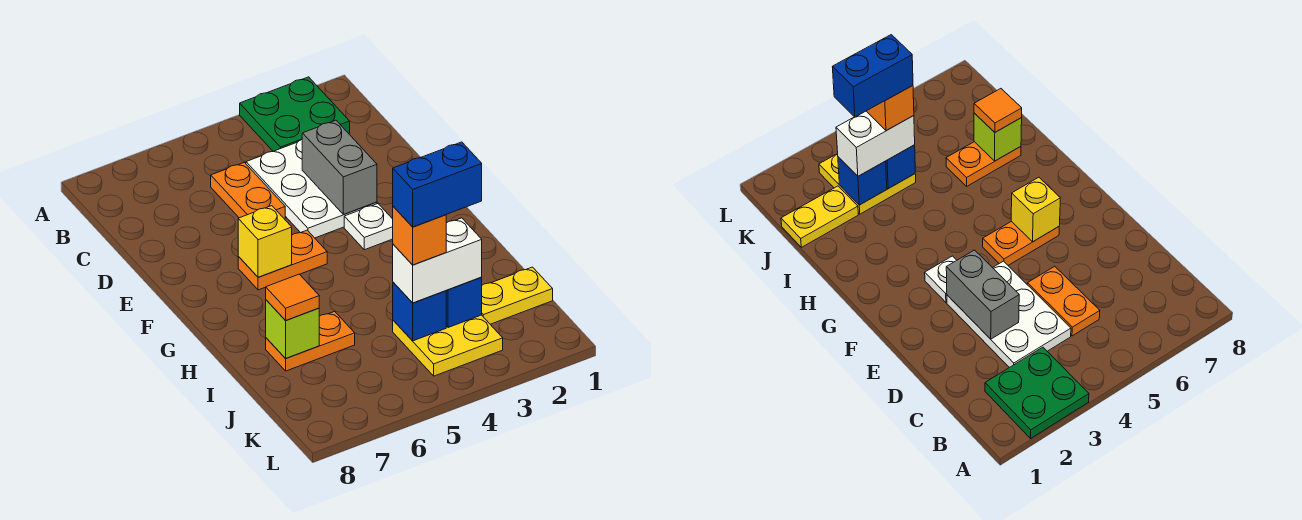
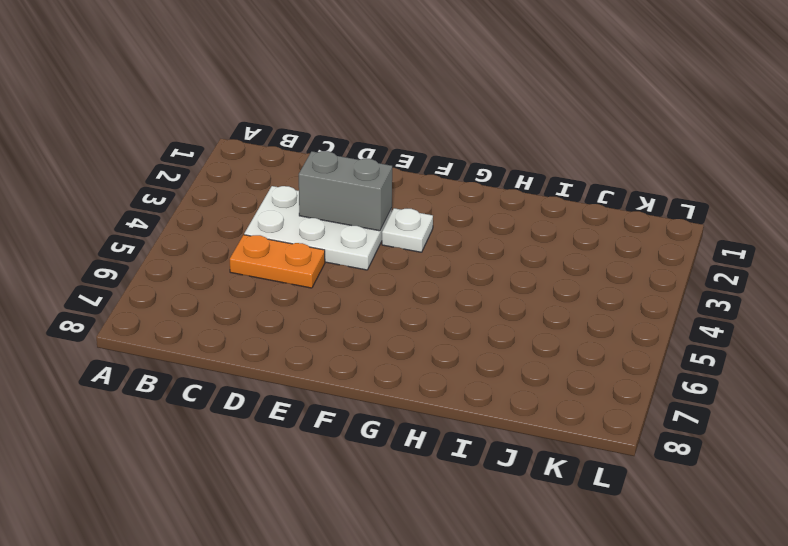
none -> green plate A2:B3 level 1
none -> orange plate F5:F6 level 1
none -> orange plate I6:I7 level 1

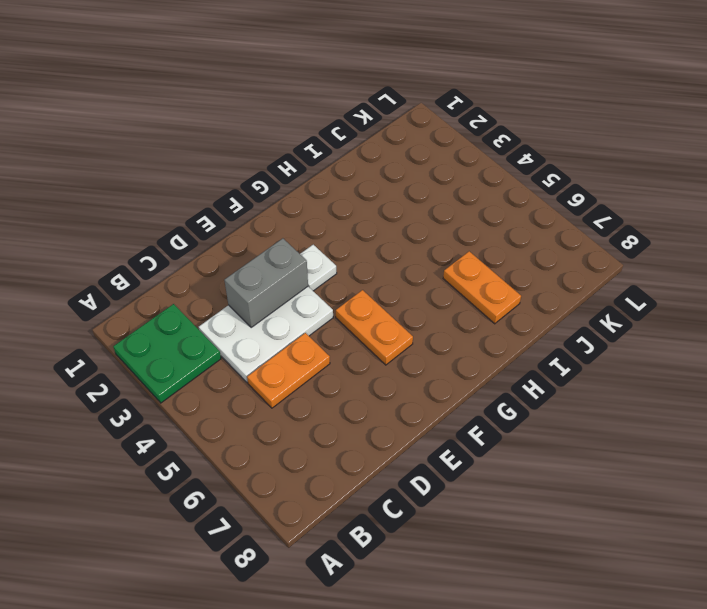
none -> yellow plate J1:J2 level 1
none -> yellow plate J3:K4 level 1
none -> yellow brick F6 level 2

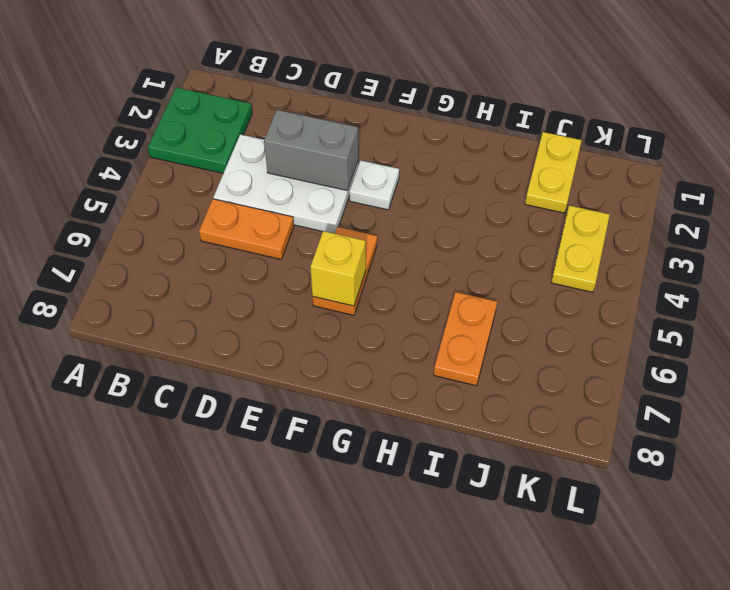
yellow plate K3:K4 level 1 -> yellow plate J3:K4 level 1
none -> lime brick I7 level 2
none -> blue brick J3 level 2
none -> blue brick J4 level 2

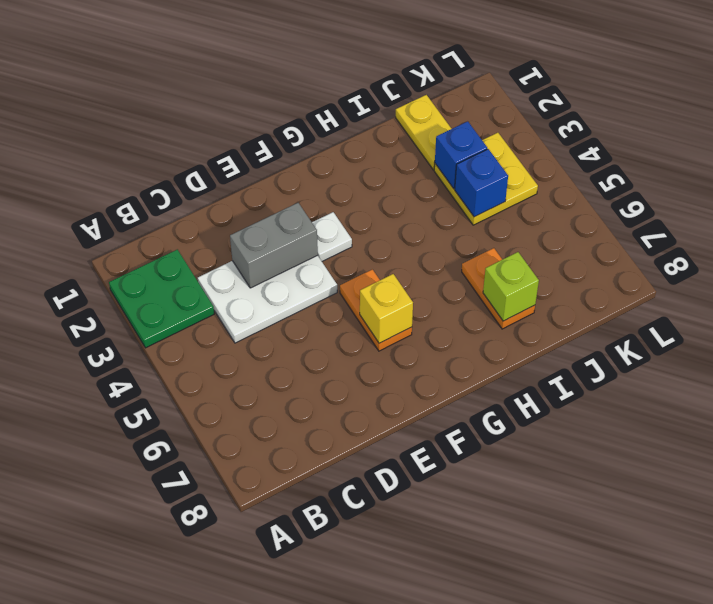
none -> orange plate C5:D5 level 1
none -> orange tile I7 level 3
none -> white brick J3:J4 level 3

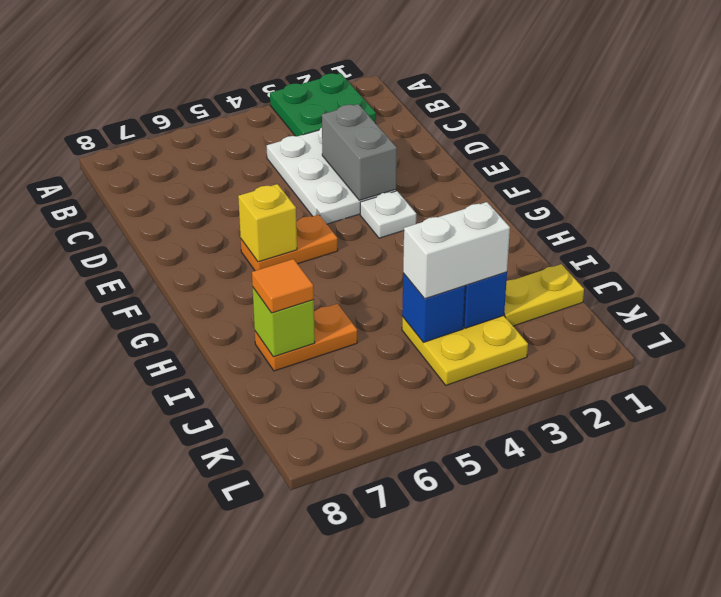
none -> orange plate C5:D5 level 1
none -> orange brick J4 level 4
none -> blue brick J3:J4 level 5

